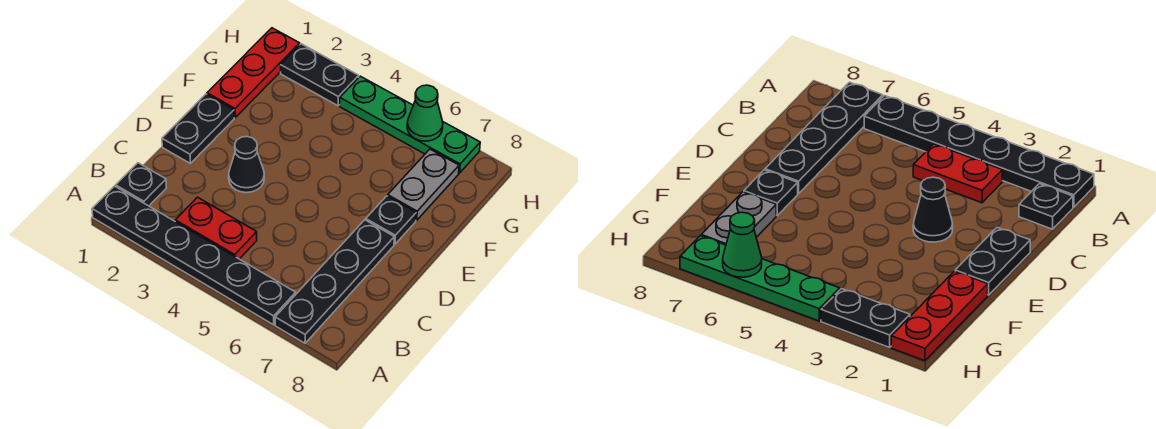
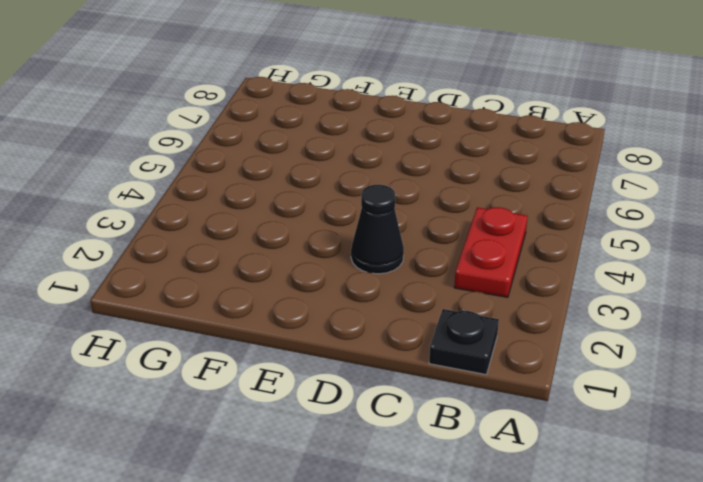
none -> black plate A1:A6 level 1
none -> black plate A7:D7 level 1
none -> black plate D1:E1 level 1

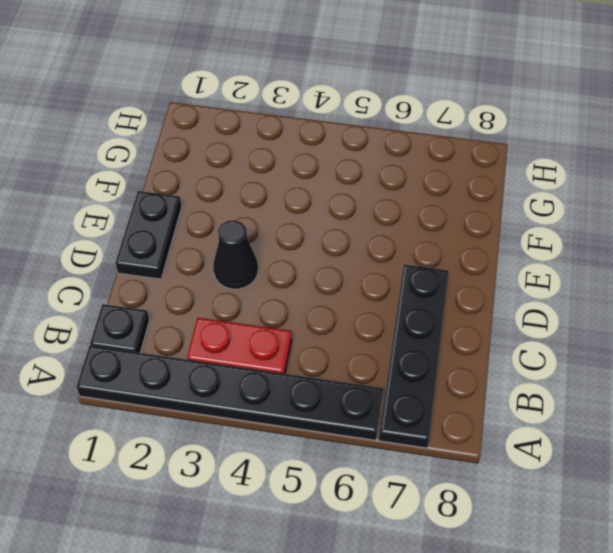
none -> black plate E7 level 1
none -> red plate F1:H1 level 1
none -> grey plate F7:G7 level 1

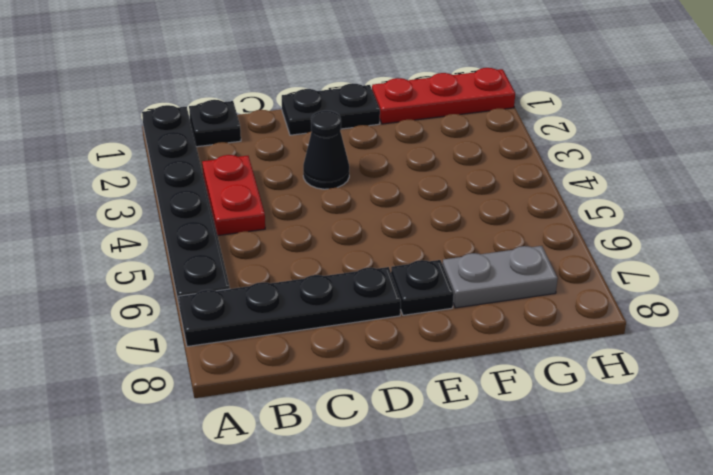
none -> black plate H2:H3 level 1
none -> green plate H4:H7 level 1
none -> green cone H6 level 2

